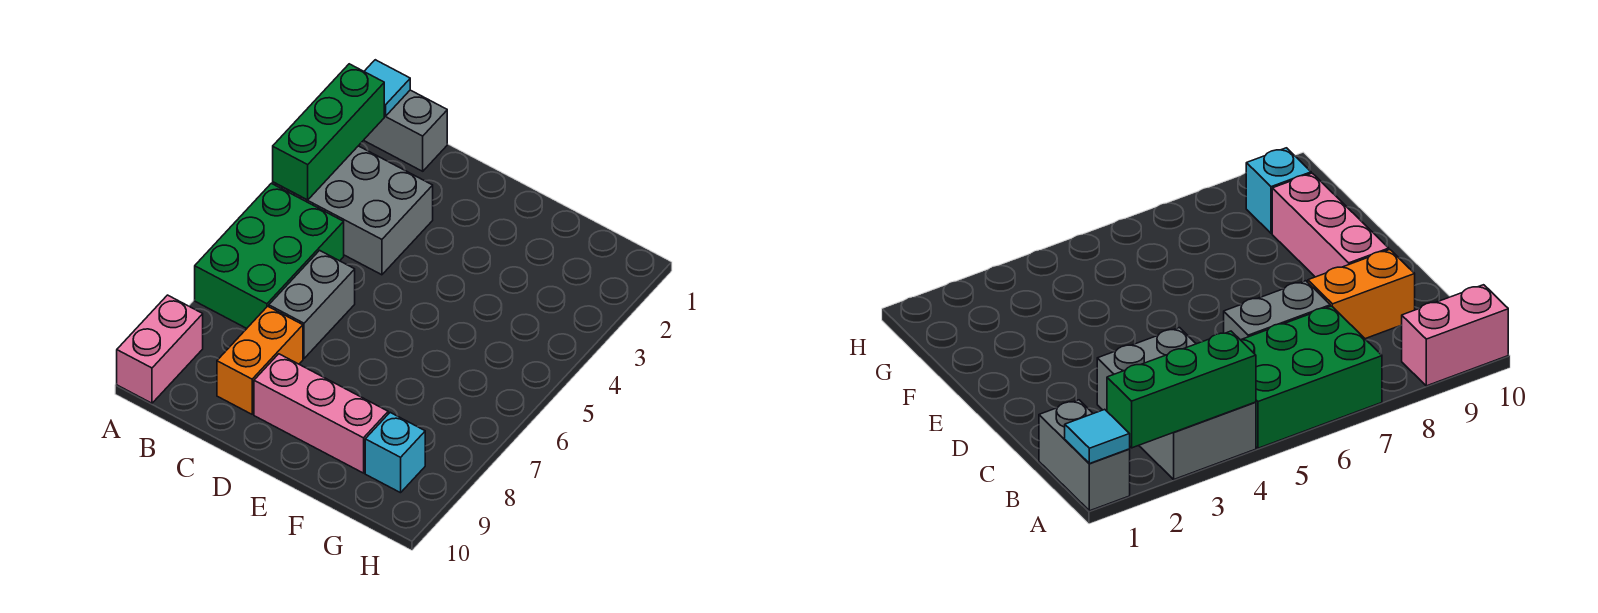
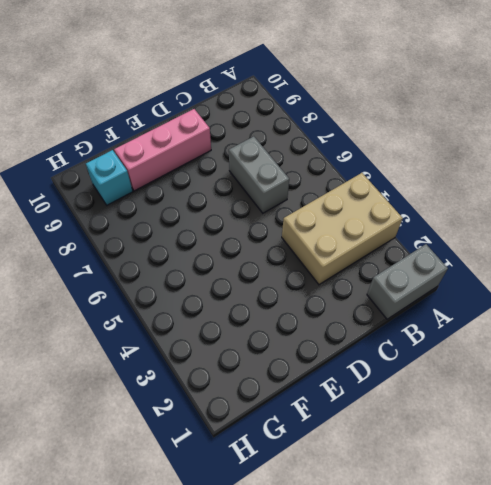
tan brick A3:C4 level 1 -> grey brick A3:C4 level 1
none -> green brick A5:B7 level 1
none -> pink brick A9:A10 level 1

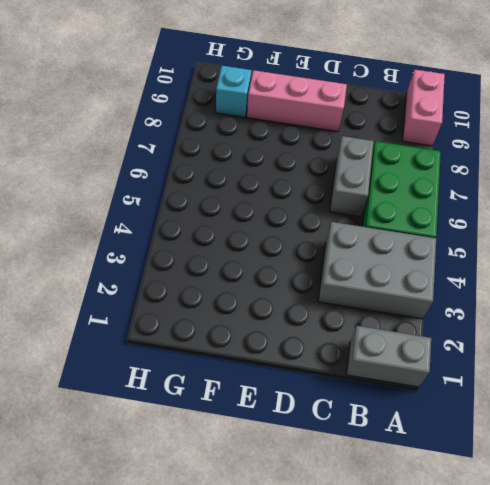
none -> orange brick C8:C9 level 1
none -> cyan tile A1 level 2

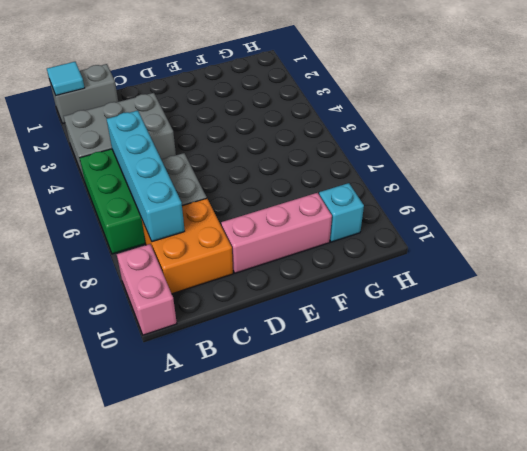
cyan brick B5:B8 level 2 -> none
orange brick B8:C9 level 1 -> orange brick C8:C9 level 1
none -> green brick A2:A4 level 2

